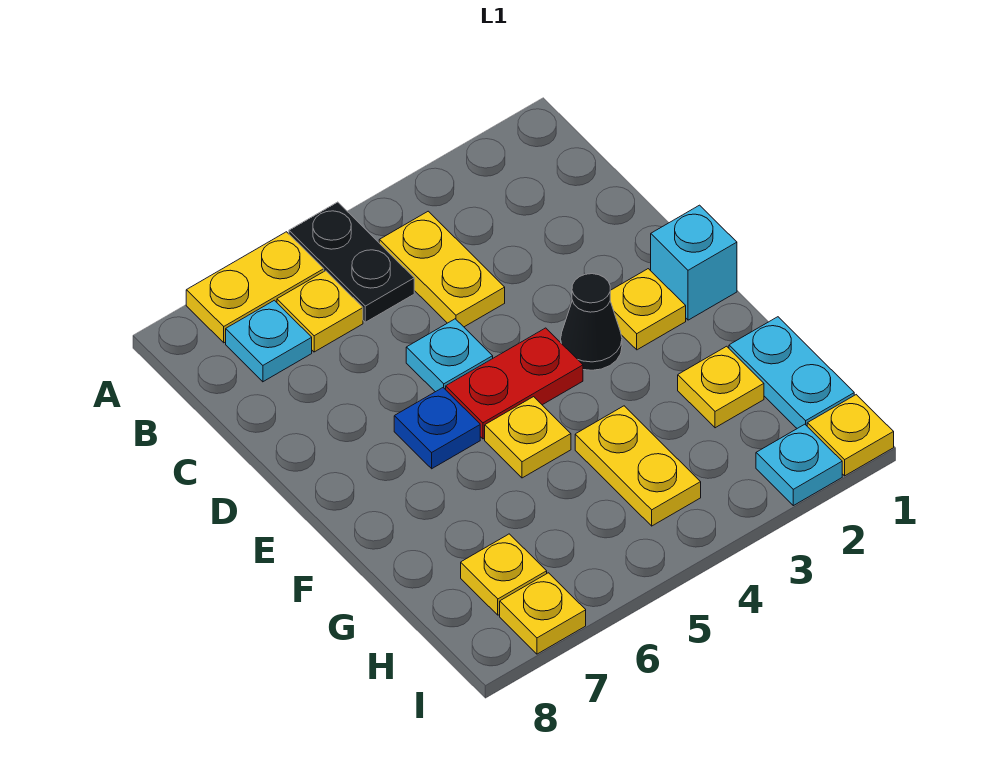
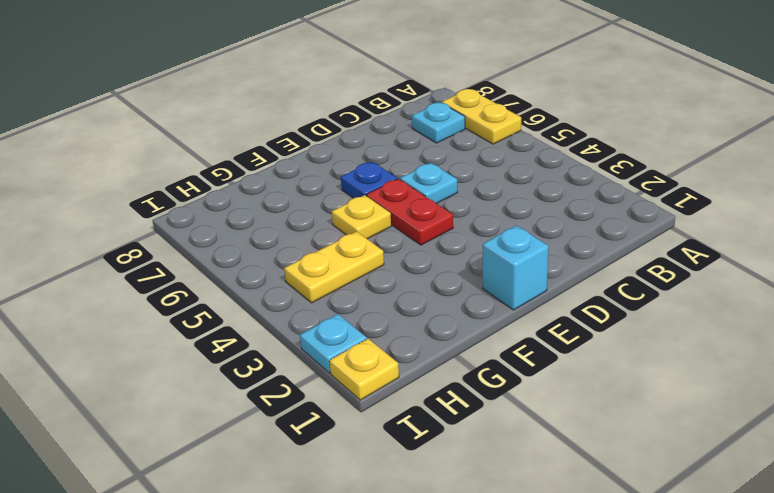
none -> black plate A5:B5 level 1
none -> yellow plate B4:C4 level 1
none -> yellow plate B6 level 1

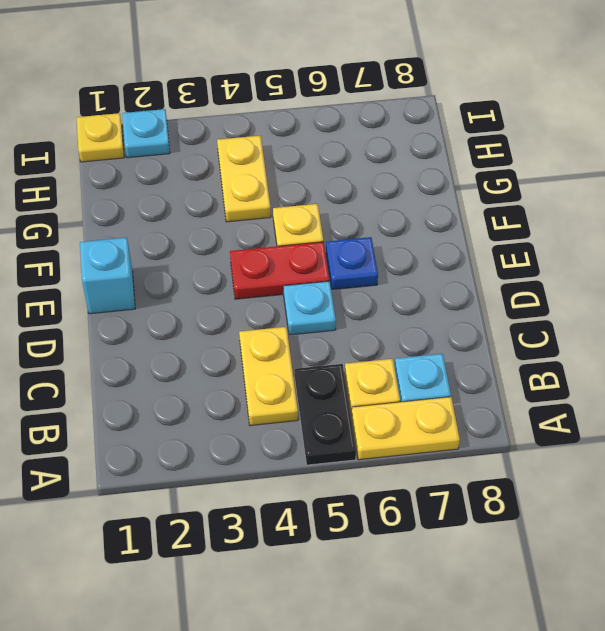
none -> yellow plate E2 level 1
none -> black cone E3 level 1
none -> cyan plate G1:H1 level 1

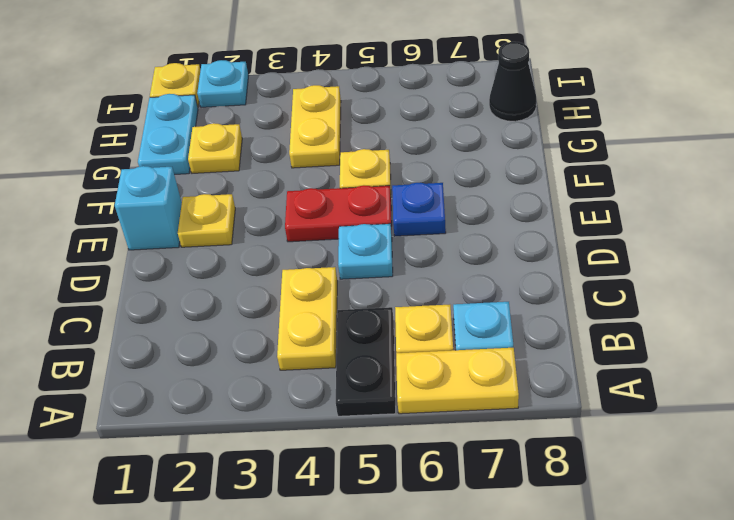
black cone H8 level 1 -> black cone E3 level 1
none -> yellow plate H7 level 1
none -> yellow plate I7 level 1

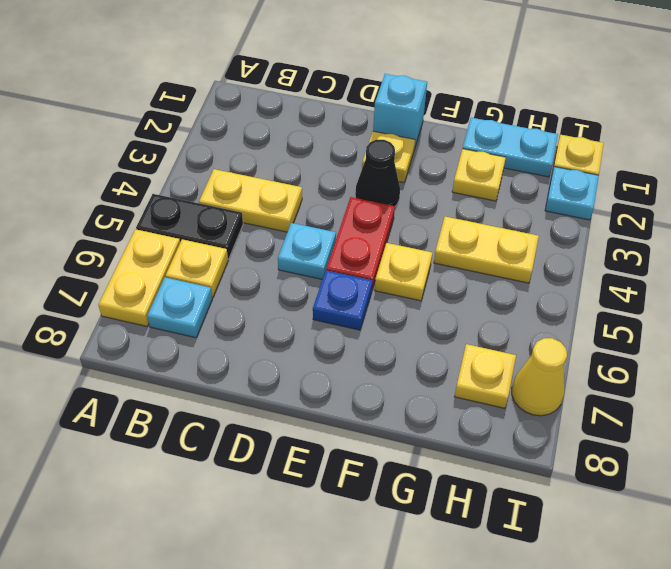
yellow cone I7 level 1 -> yellow plate I7 level 1

